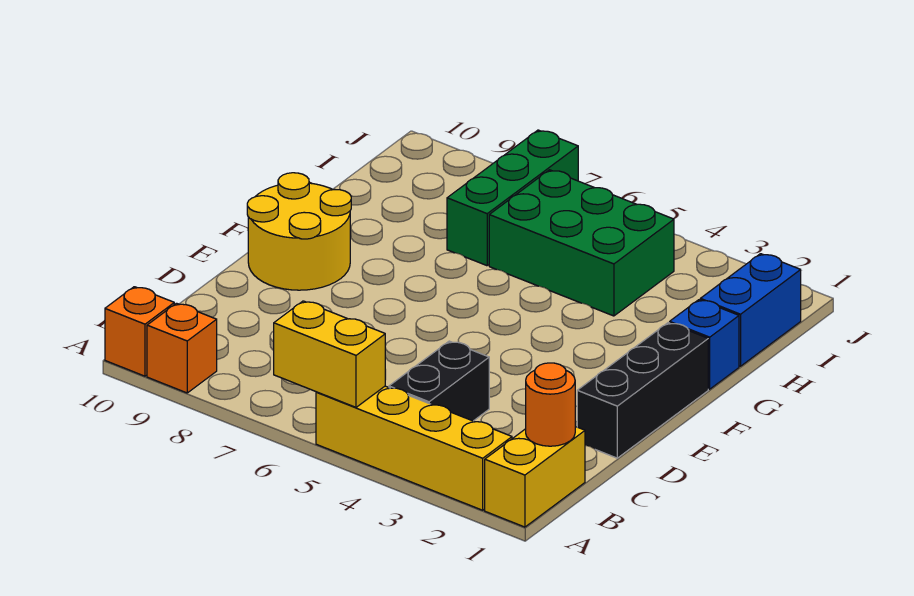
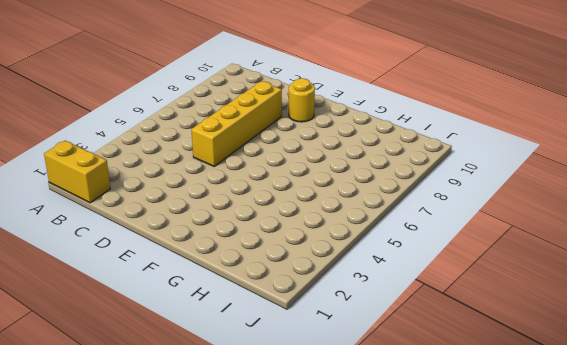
yellow brick D5:D8 level 1 -> yellow brick A2:A5 level 1
yellow round brick E9 level 1 -> yellow round brick E9:F10 level 1
none -> orange brick A9 level 1
none -> orange brick A10 level 1
none -> black brick B4:C4 level 1

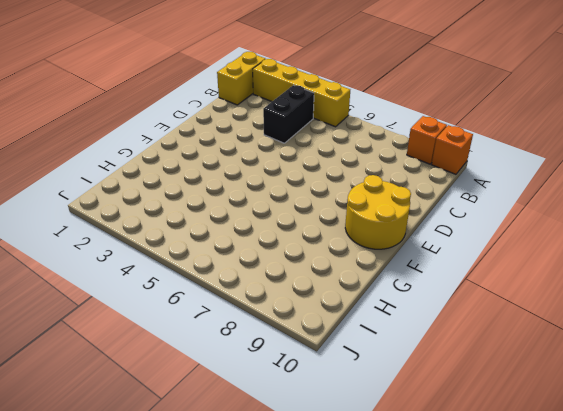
none -> black brick D1:F1 level 1
none -> blue brick G1 level 1
none -> blue brick H1:I1 level 1

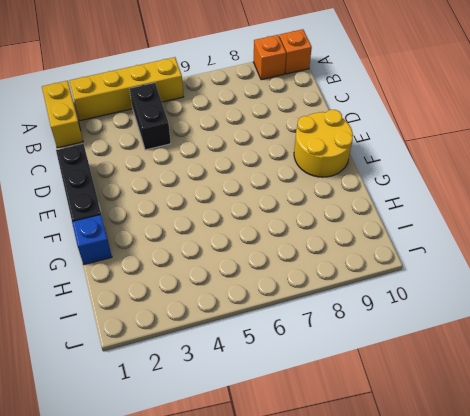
none -> blue brick H1:I1 level 1
none -> green brick H4:I6 level 1
none -> green brick H7:J7 level 1

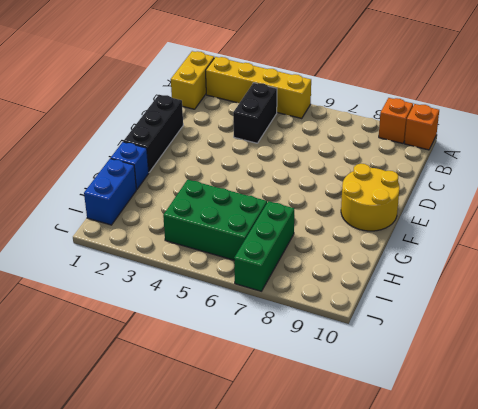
none -> yellow brick A5:A6 level 2
none -> orange round brick B1 level 2

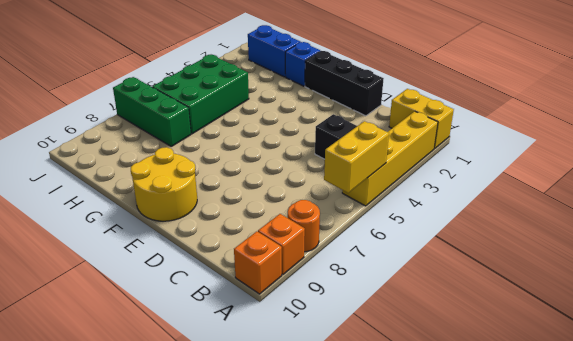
orange round brick A8 level 1 -> orange round brick B1 level 2

